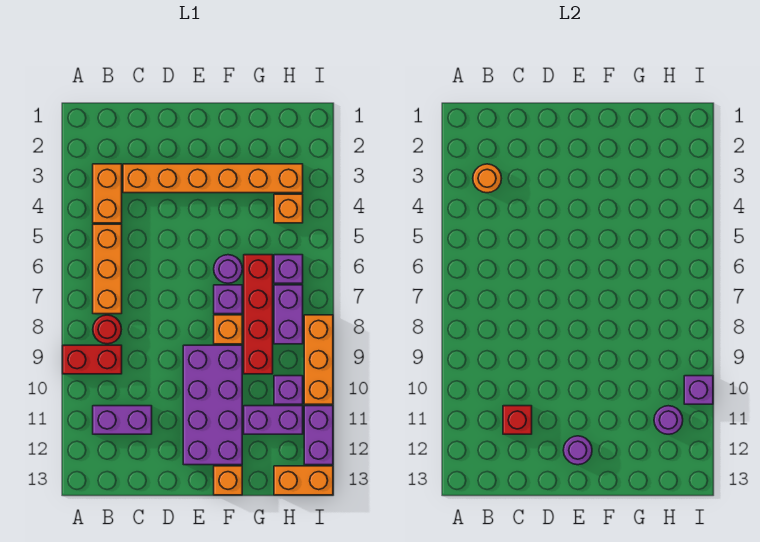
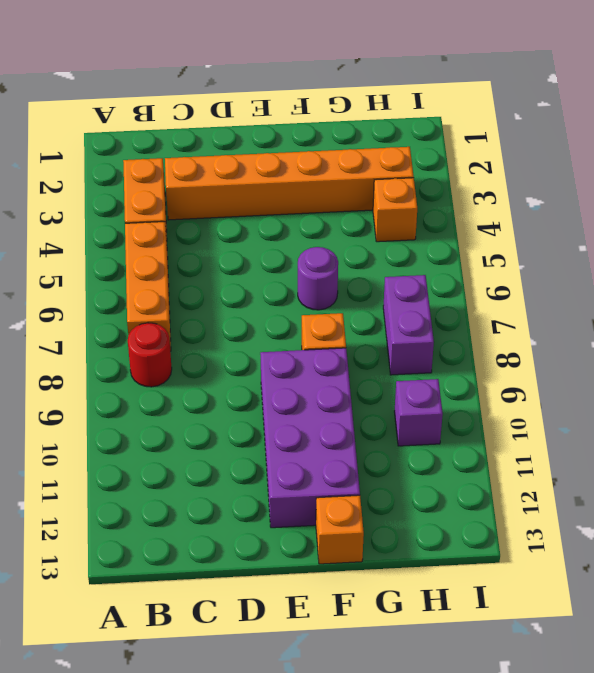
none -> red brick A9:B9 level 1
none -> purple brick B11:C11 level 1
none -> purple brick F7 level 1

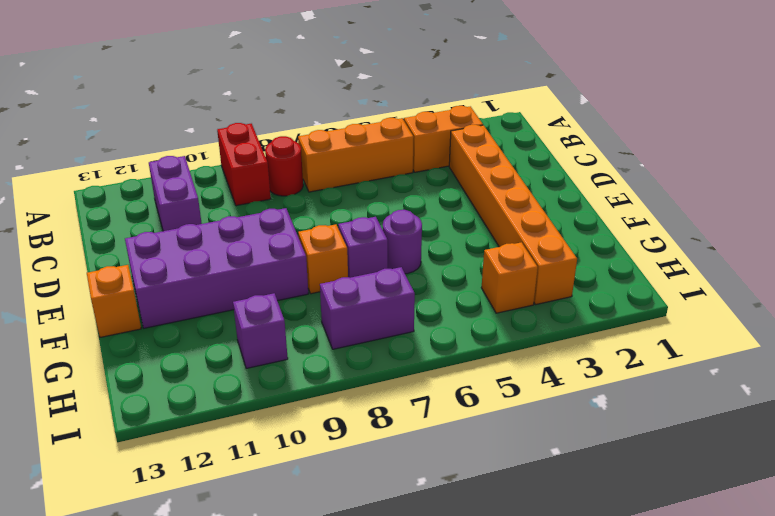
none -> red brick G6:G9 level 1
none -> purple brick G11:H11 level 1
none -> purple brick H6 level 1

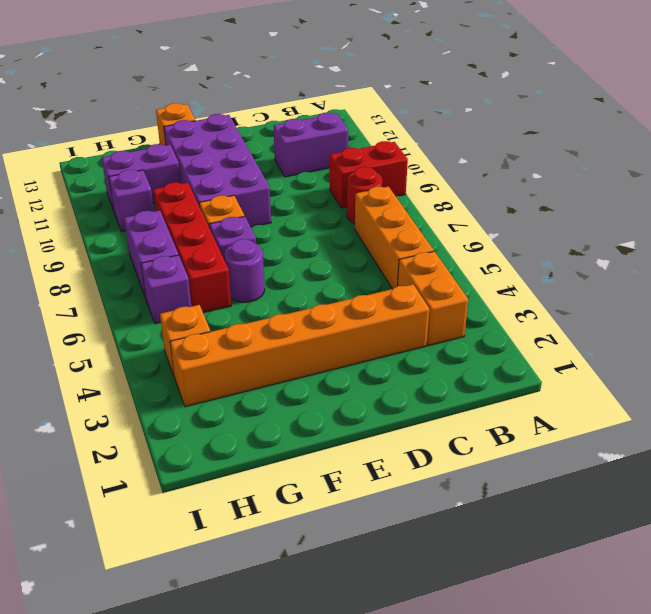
none -> orange brick H13:I13 level 1
none -> orange brick I8:I10 level 1
none -> purple brick I11:I12 level 1

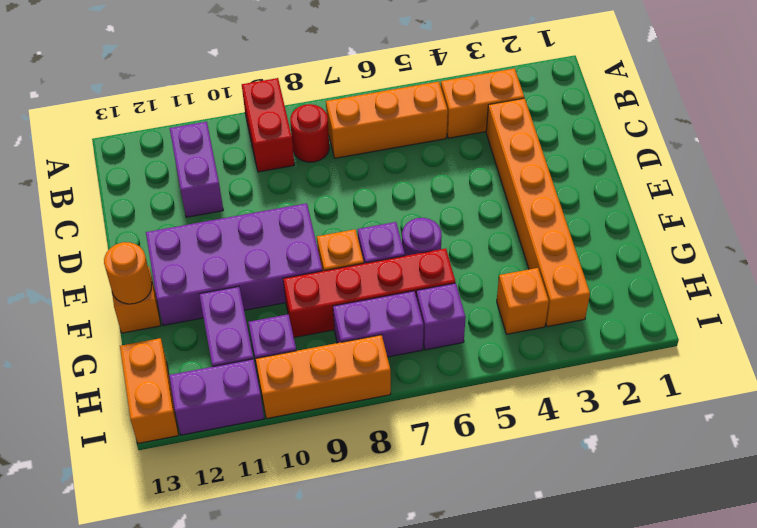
orange round brick F13 level 2 -> orange round brick B3 level 2
none -> red brick C11 level 2
none -> purple round brick E12 level 2
none -> purple round brick H11 level 2

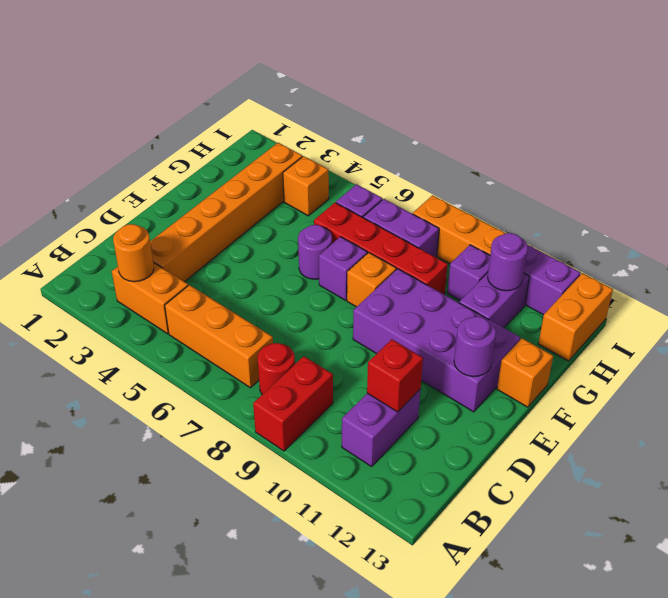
none -> purple brick I10 level 2

